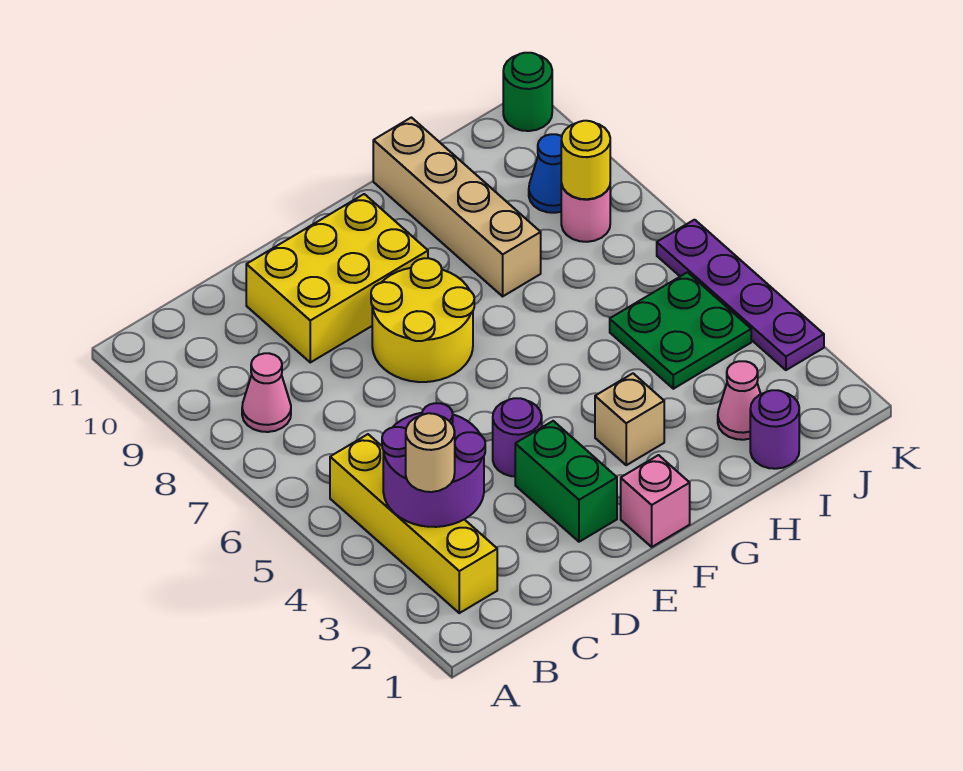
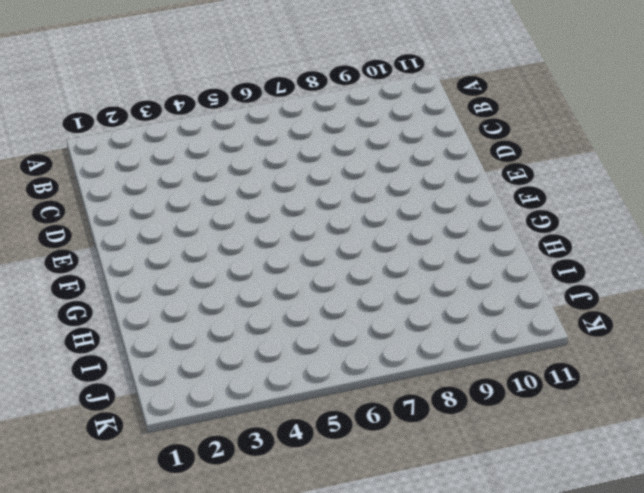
none -> yellow brick B2:B5 level 1
none -> pink cone B8 level 1
none -> yellow brick D9:F10 level 1

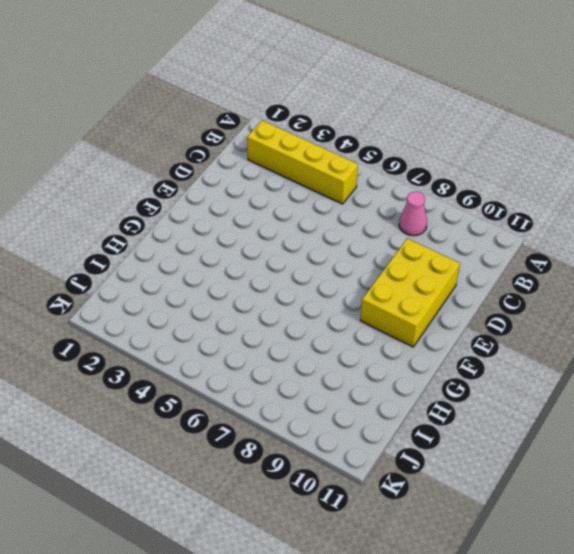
none -> green brick E2:E3 level 1
none -> purple round brick E4 level 1
none -> yellow round brick E7:F8 level 1

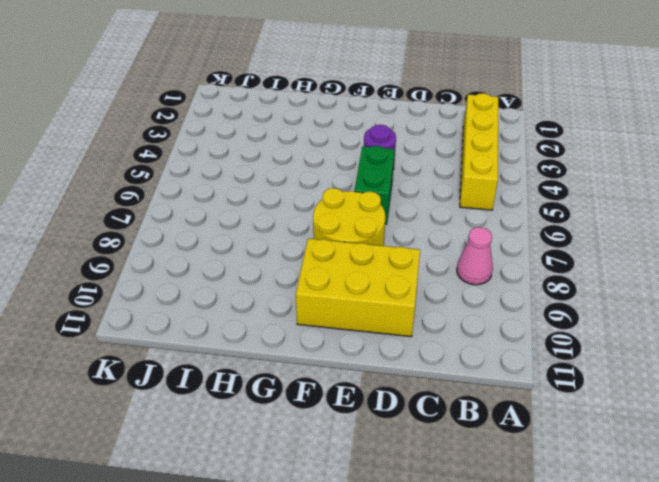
green brick E5:E6 level 1 -> green brick E2:E3 level 1
none -> pink brick F1 level 1
none -> tan brick G3 level 1
none -> tan brick H8:H11 level 1

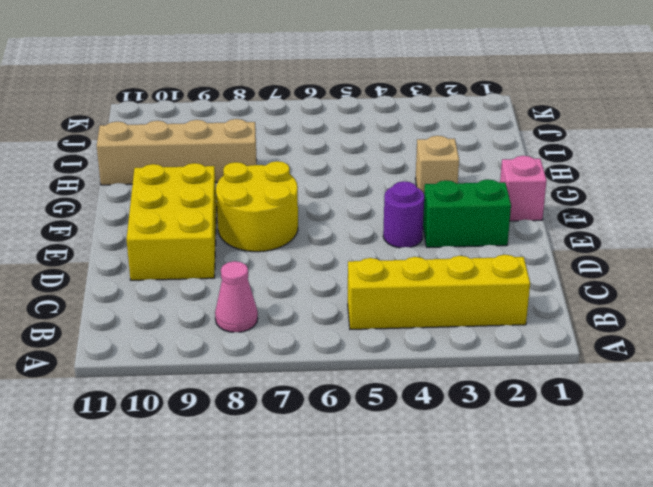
none -> purple round brick I1 level 1
none -> pink cone I2 level 1
none -> green plate I4:J5 level 1

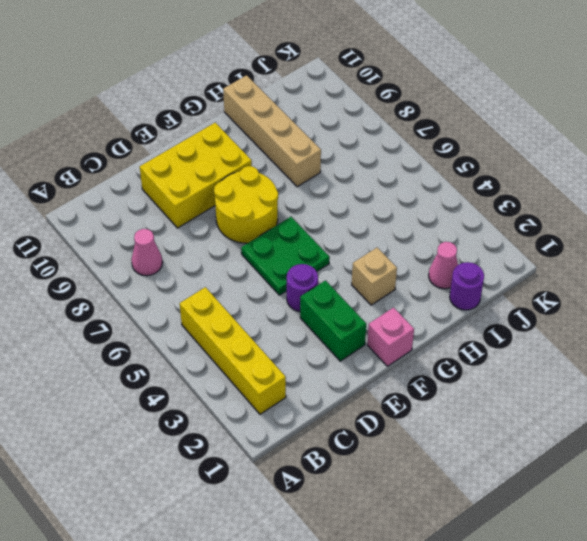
green plate E5:F6 level 1 -> green plate I4:J5 level 1
none -> pink round brick J8 level 1
none -> blue cone J9 level 1
none -> purple plate K3:K6 level 1

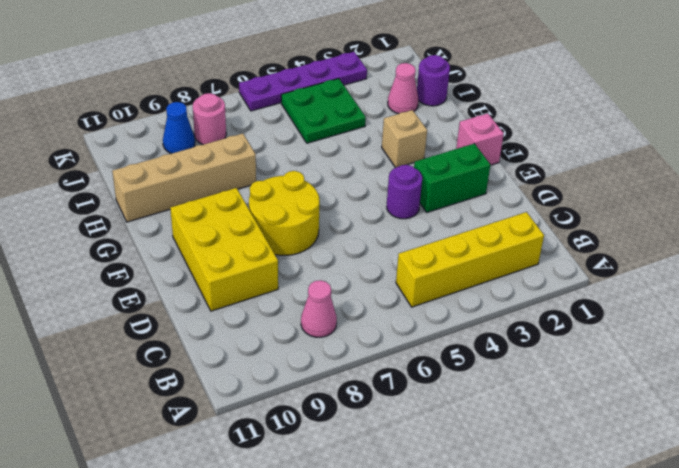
none -> green round brick K11 level 1
none -> purple round brick B3:C4 level 2
none -> yellow round brick J8 level 2

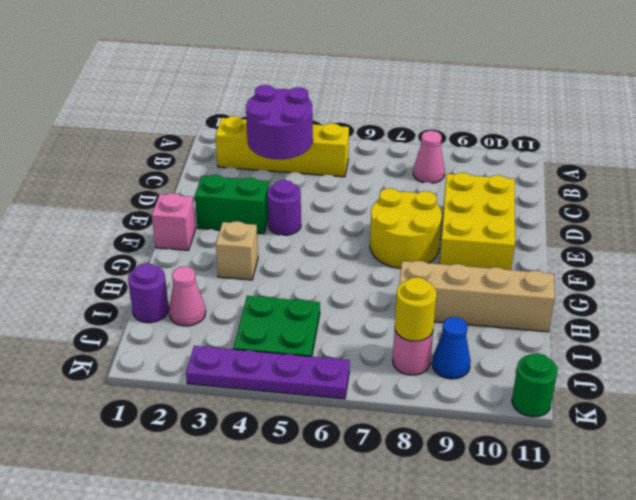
none -> tan round brick B3 level 3

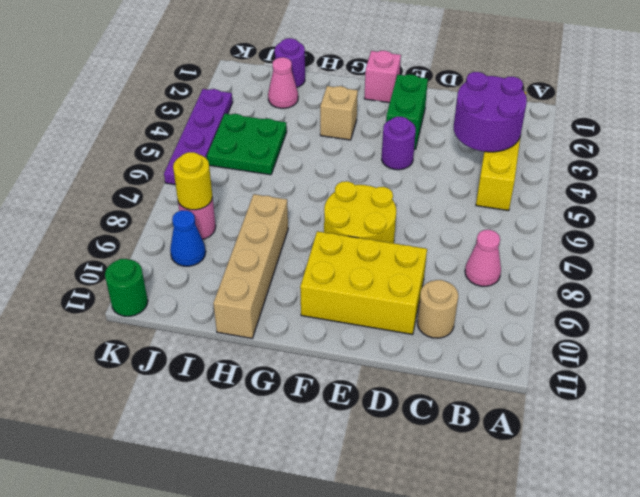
tan round brick C10 level 1 -> tan round brick B3 level 3

